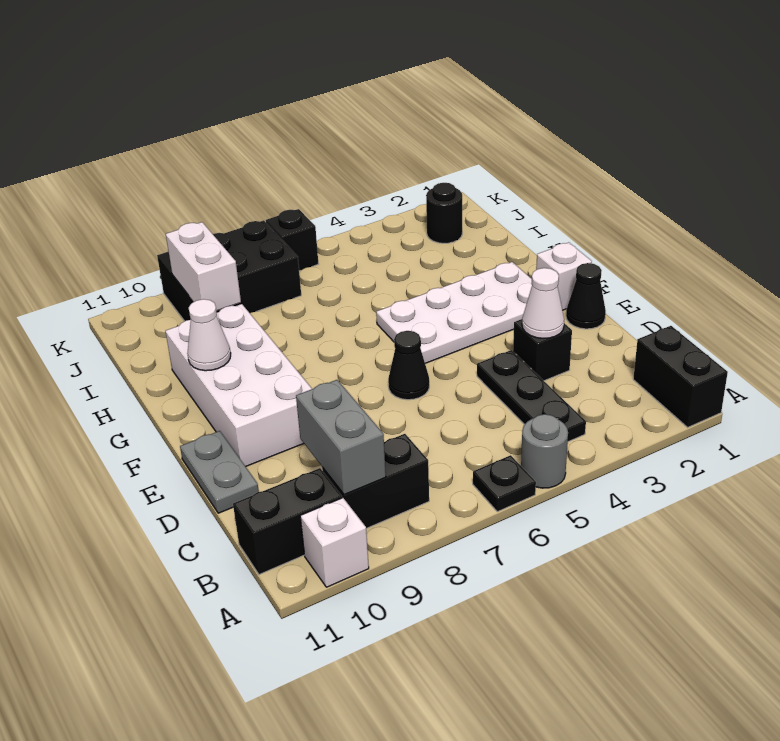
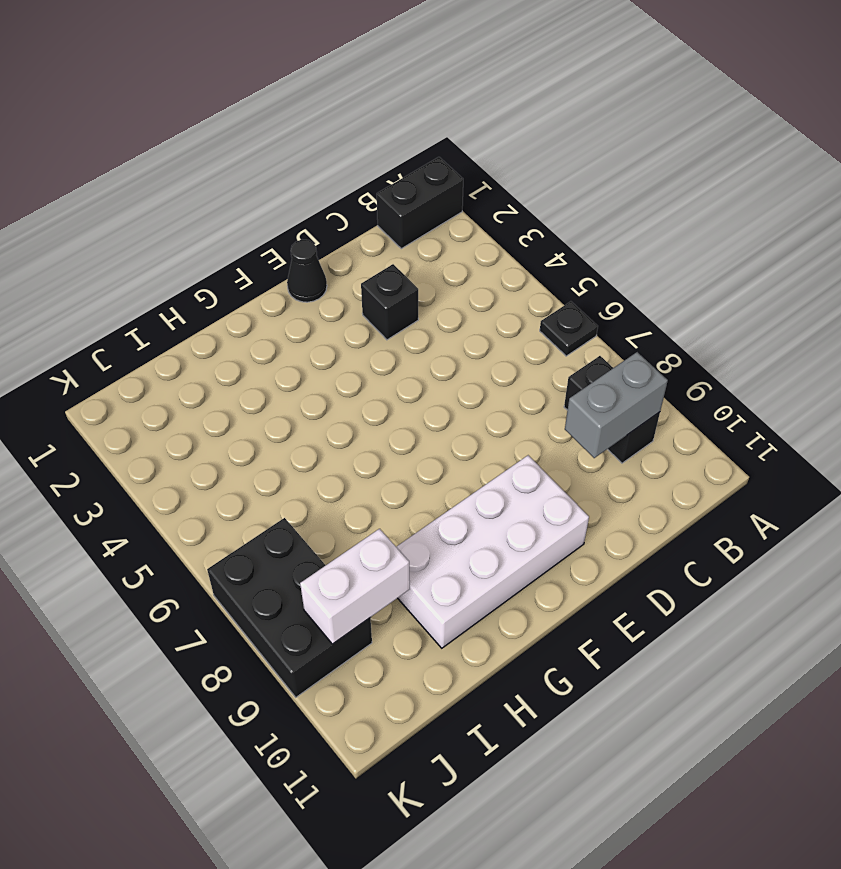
none -> grey round brick A5 level 1
none -> white brick A10 level 1
none -> black plate B4:D4 level 1

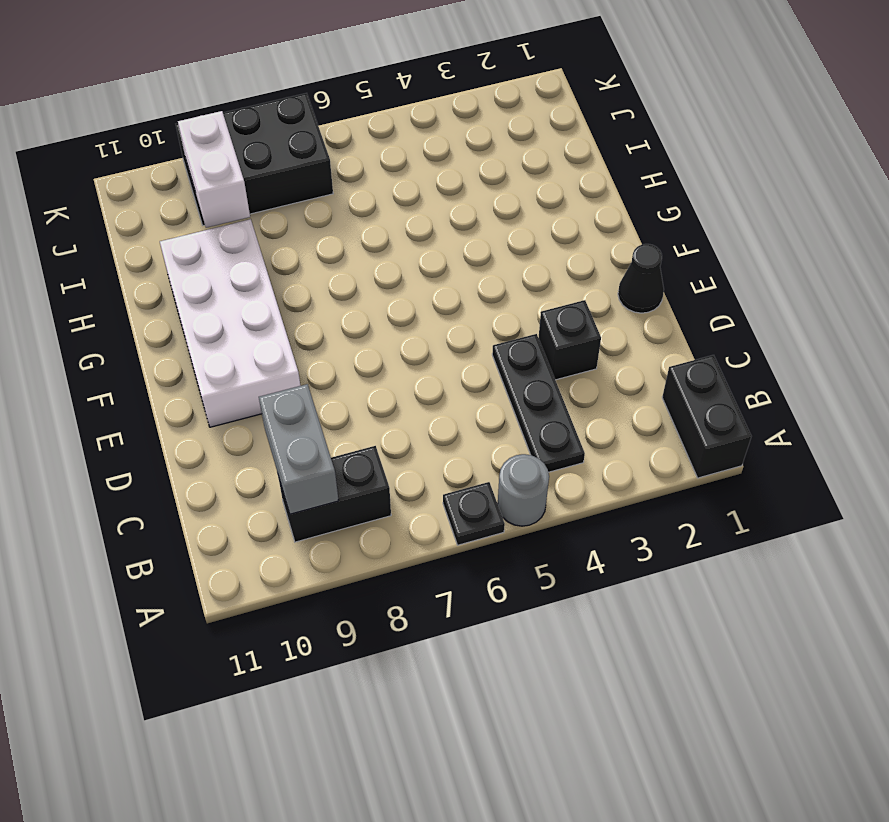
none -> white brick A10 level 1
none -> black brick B10:B11 level 1
none -> grey plate D11:E11 level 1

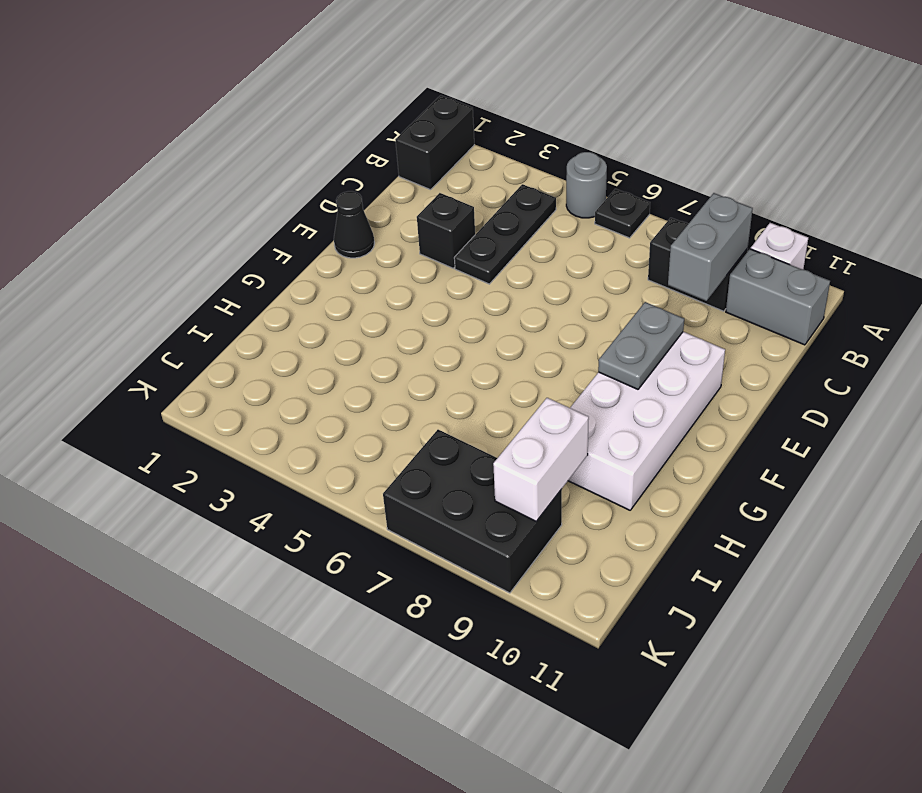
grey brick B10:B11 level 1 -> black brick B10:B11 level 1
grey plate E9:F9 level 2 -> grey plate D11:E11 level 1
none -> black cone E6 level 1
none -> white brick F1 level 1
none -> white plate F2:G5 level 1

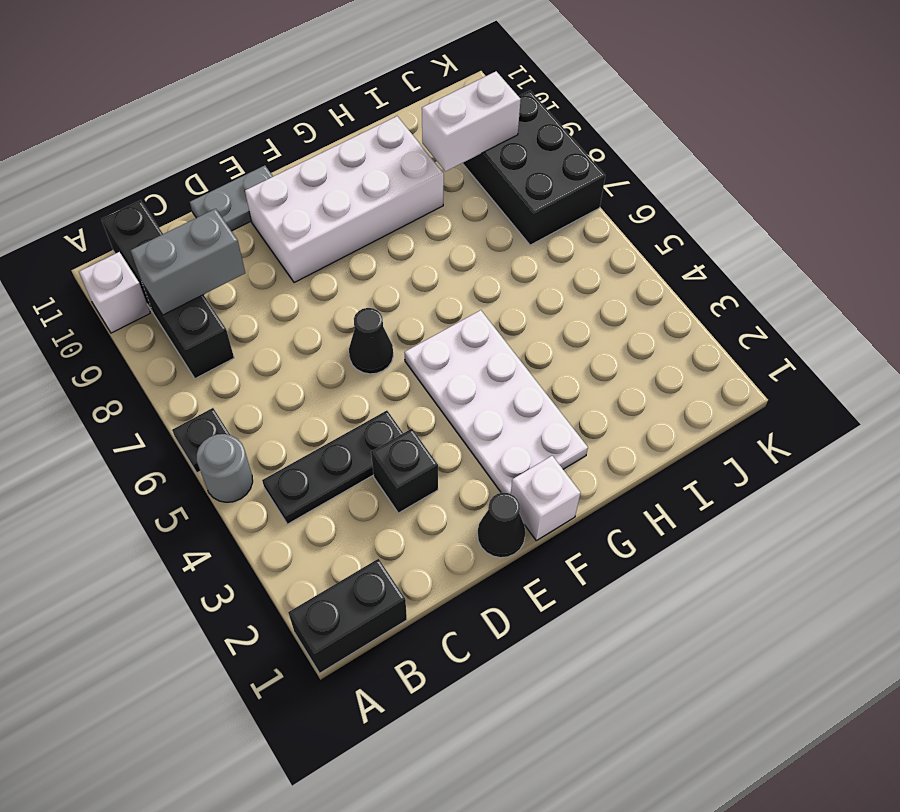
none -> black round brick J2 level 1
none -> black brick K6 level 1
none -> white cone D3 level 2

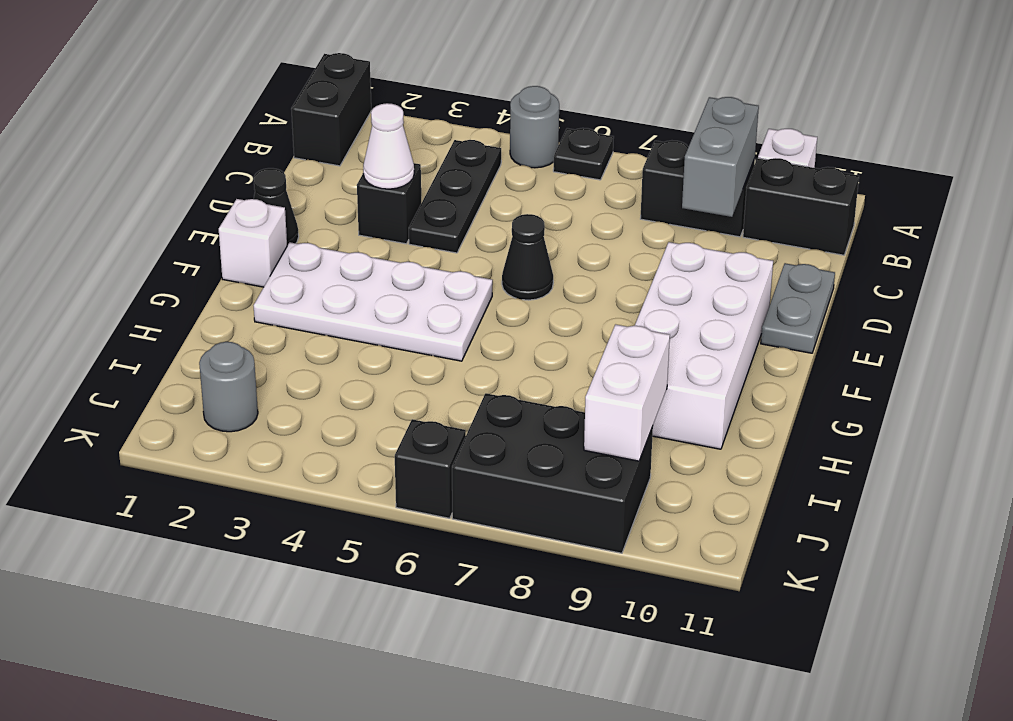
grey round brick J2 level 1 -> black round brick J2 level 1
none -> white cone G10 level 2

